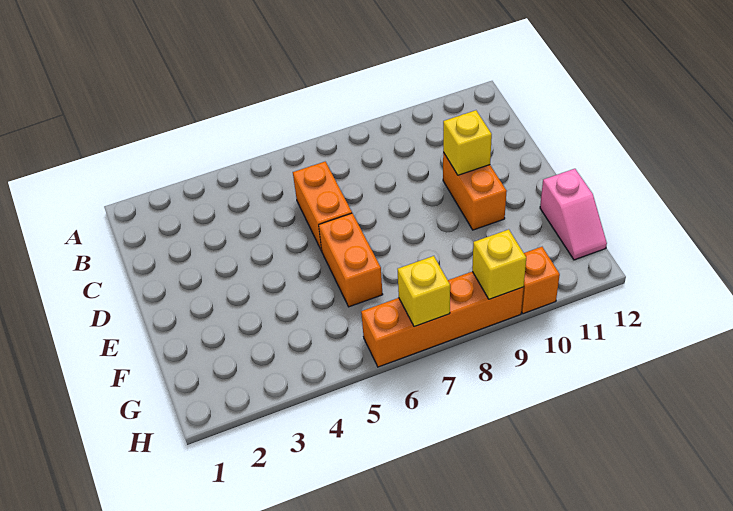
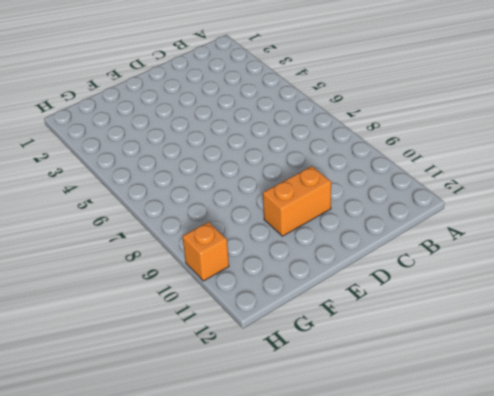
none -> orange brick C6:D6 level 1
none -> orange brick E6:F6 level 1

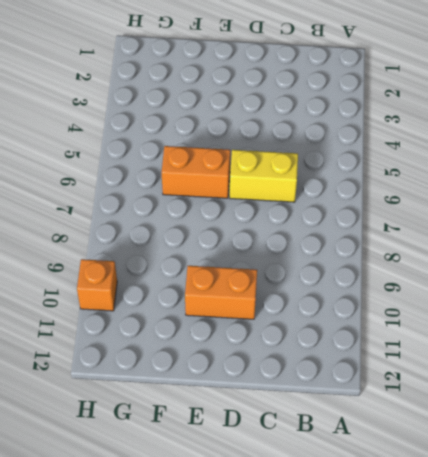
yellow brick C6:D6 level 1 -> orange brick C6:D6 level 1
none -> pink slope F12:G12 level 1 top F
none -> orange brick H6:H9 level 1

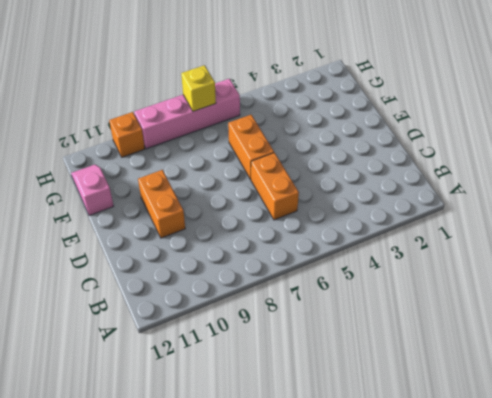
pink brick H6:H9 level 1 -> orange brick H6:H9 level 1
none -> yellow brick D10 level 2
none -> yellow brick H9 level 2

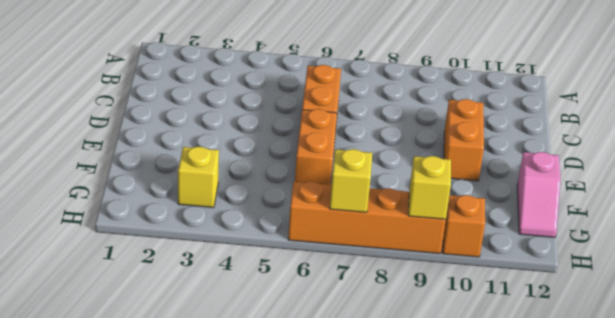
yellow brick G3 level 1 -> yellow brick D10 level 2

